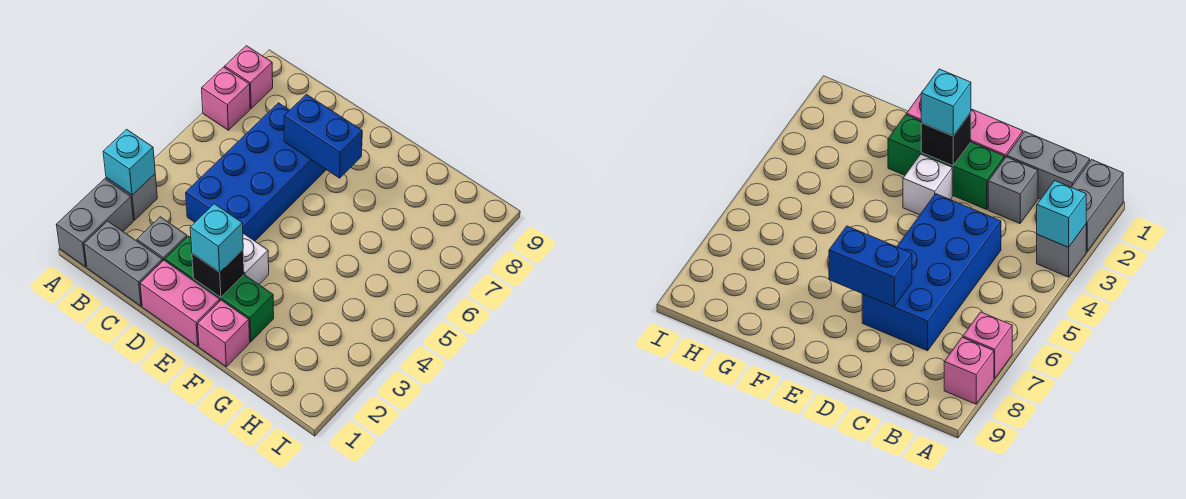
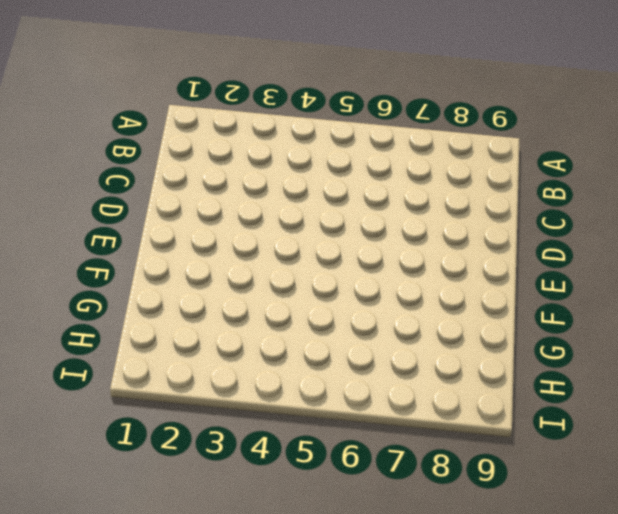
none -> grey brick A1:A2 level 1
none -> grey brick A3 level 1
none -> pink brick A7 level 1

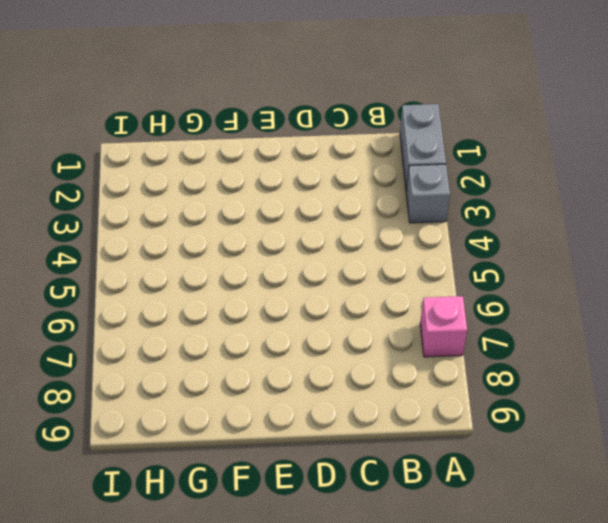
none -> pink brick A8 level 1
none -> grey brick B1:C1 level 1
none -> grey brick C2 level 1

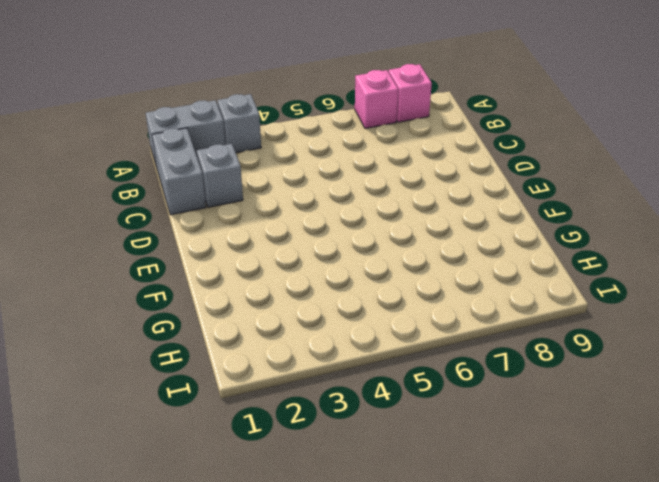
none -> blue brick C4:D7 level 1
none -> pink brick D1:E1 level 1
none -> green brick D2:F2 level 1

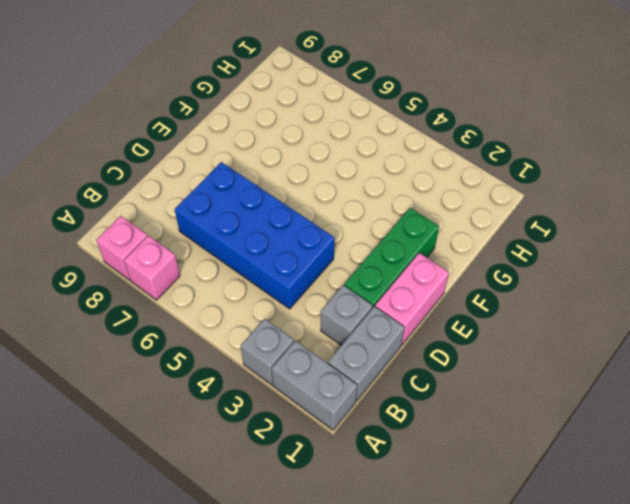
none -> white brick E3 level 1
none -> pink brick F1 level 1
none -> cyan brick A3 level 2

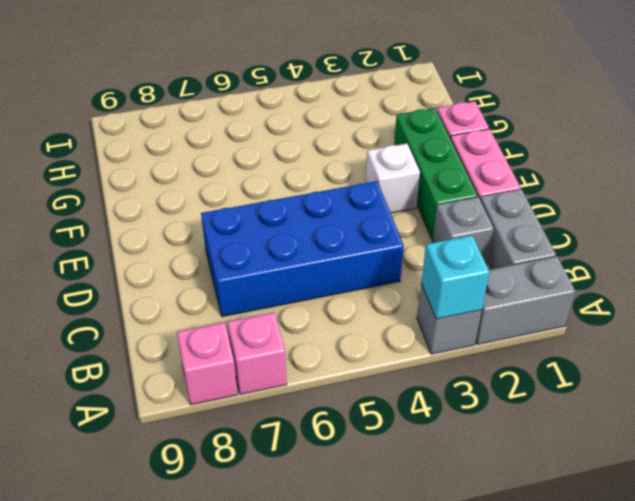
none -> blue brick D7:E7 level 2
none -> black brick E2 level 2
none -> cyan brick E2 level 3

